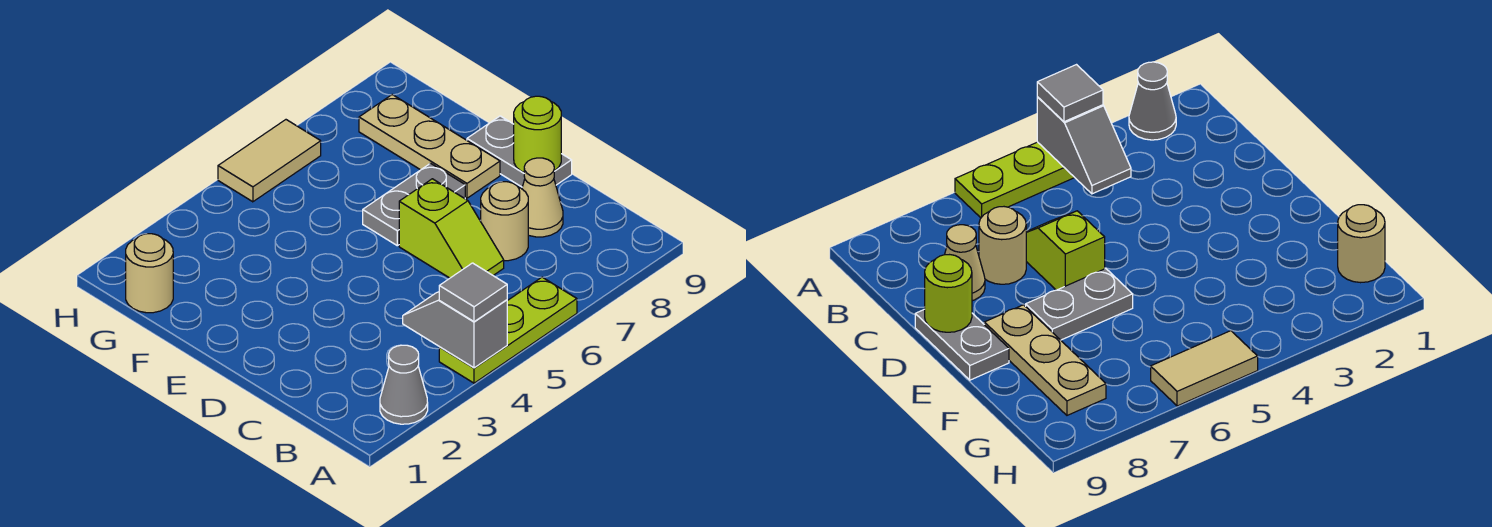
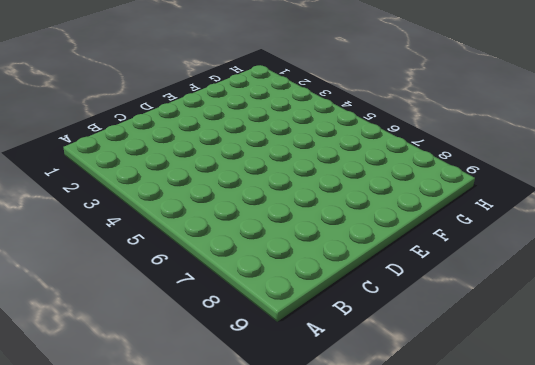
none -> grey cone A2 level 1
none -> lime plate A4:A6 level 1
none -> lime slope C6:D6 level 1 top D

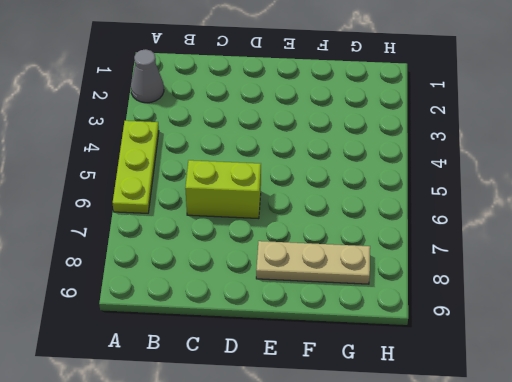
lime brick C6:D6 level 1 -> lime slope C6:D6 level 1 top D
none -> tan round brick C7 level 1
none -> tan cone C8 level 1
none -> grey plate D9:E9 level 1

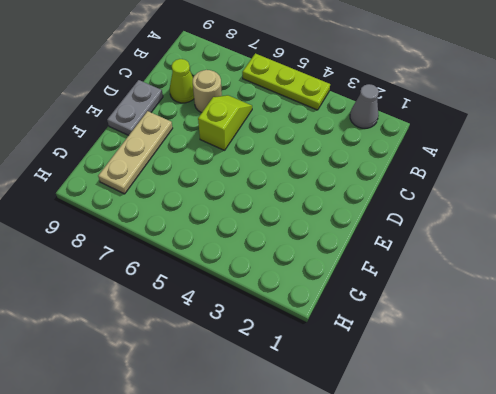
lime cone C8 level 1 -> tan cone C8 level 1
none -> grey plate E6:E7 level 1
none -> tan round brick G1 level 1
none -> tan tile H5:H6 level 1

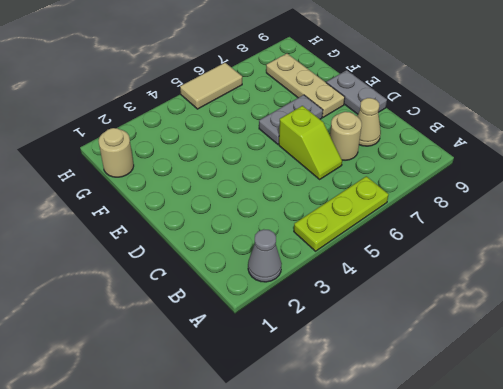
none -> grey slope A4:B4 level 2 top A
none -> lime round brick D9 level 2
none -> grey tile A4 level 3

